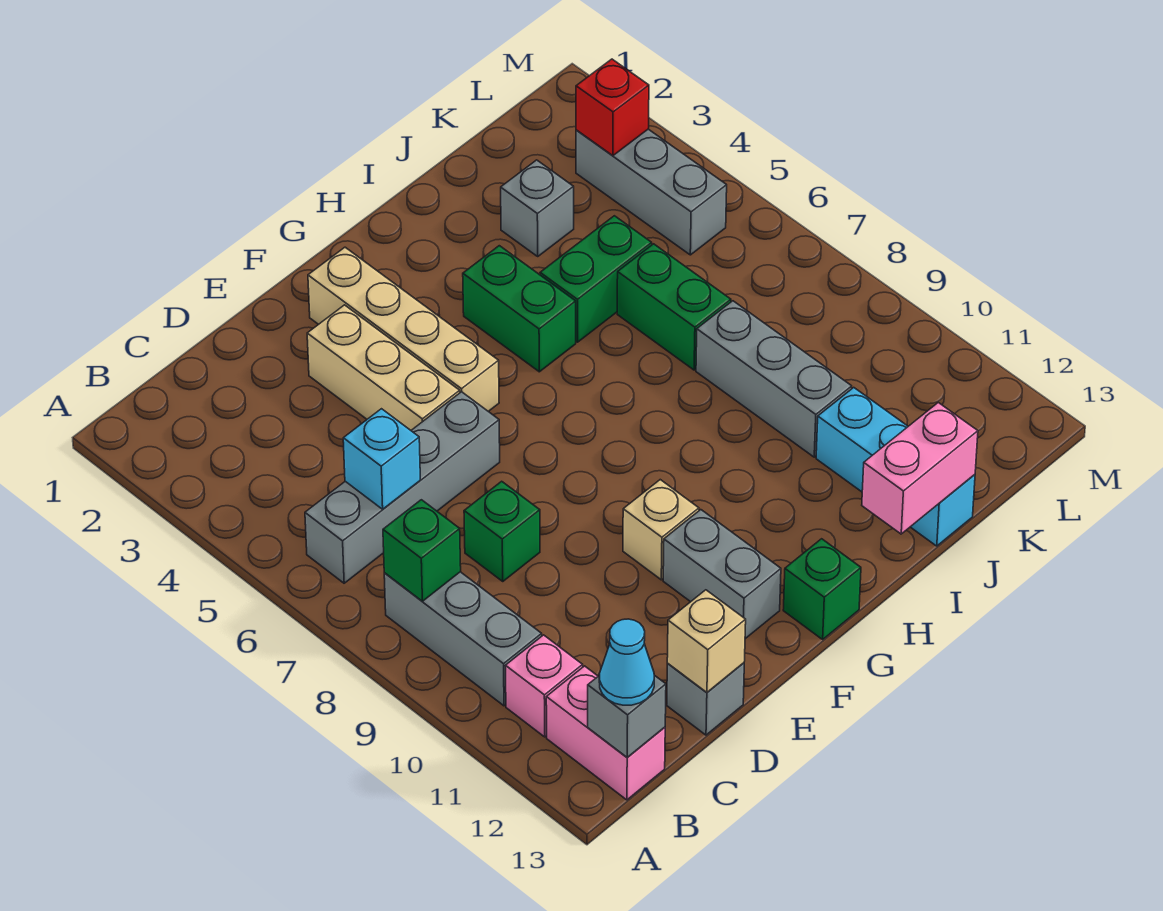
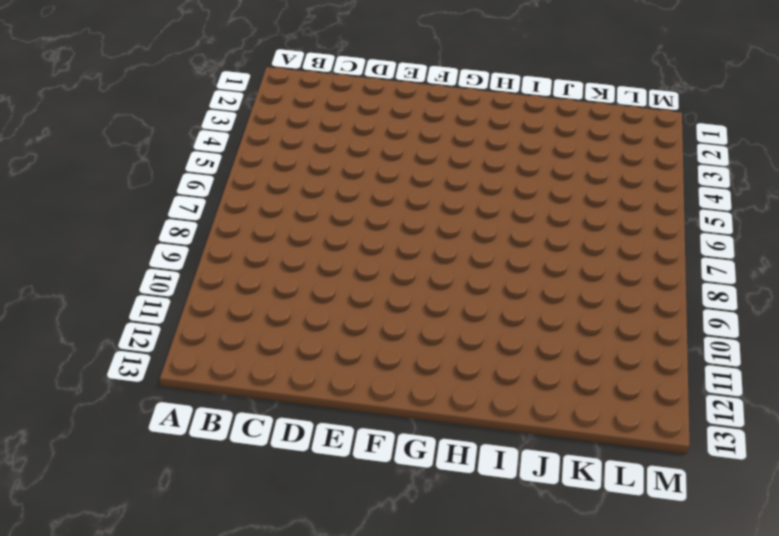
none -> grey brick B6:E6 level 1
none -> grey brick B8:B10 level 1
none -> pink brick B11 level 1

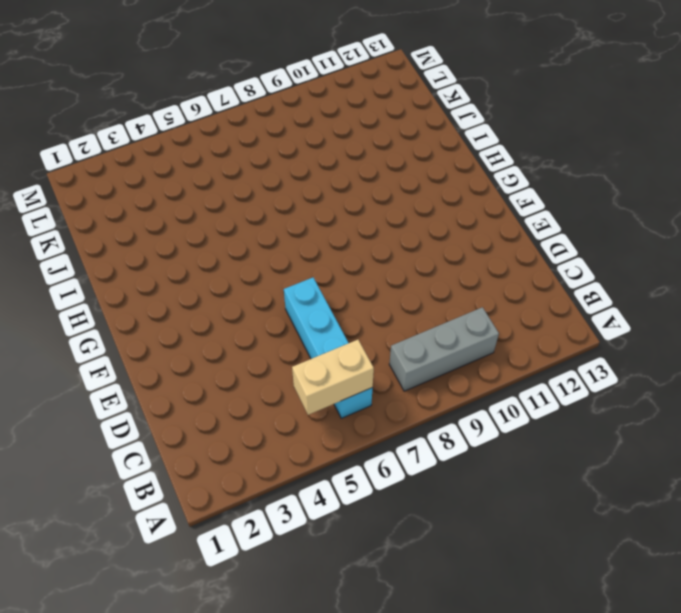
tan brick B5:B6 level 2 -> none
cyan brick B6:E6 level 1 -> grey brick B6:E6 level 1
none -> pink brick B11 level 1
none -> pink brick B12:B13 level 1
none -> green brick D8 level 1

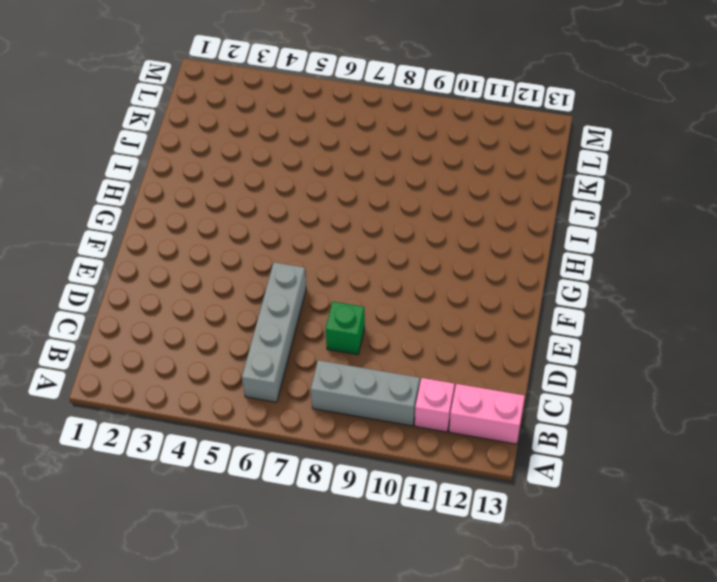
none -> grey brick D13 level 1
none -> tan brick E3:E5 level 1
none -> tan brick F2:F5 level 1

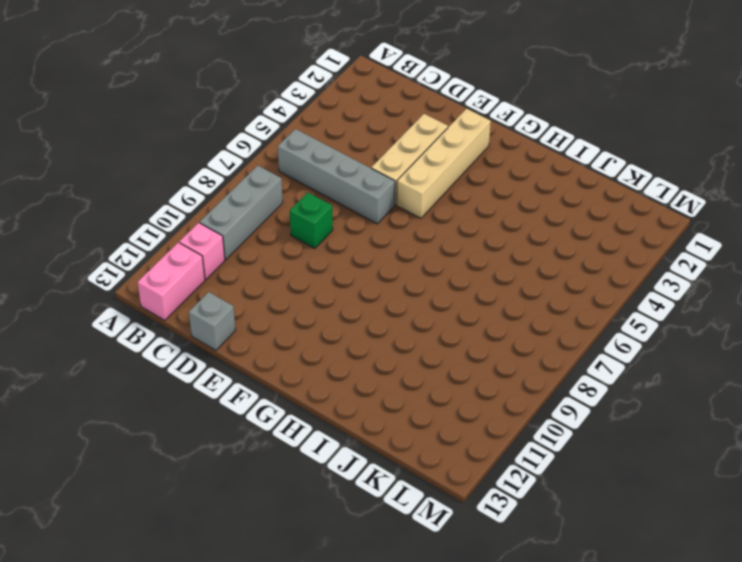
none -> tan brick F10 level 1
none -> grey brick F11:F12 level 1
none -> green brick G13 level 1

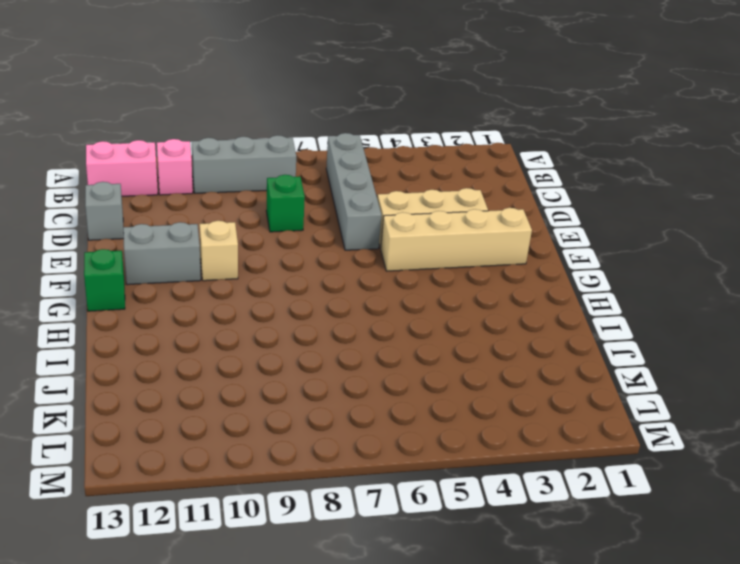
none -> green brick H4:H5 level 1
none -> green brick I5:J5 level 1
none -> grey brick J3 level 1

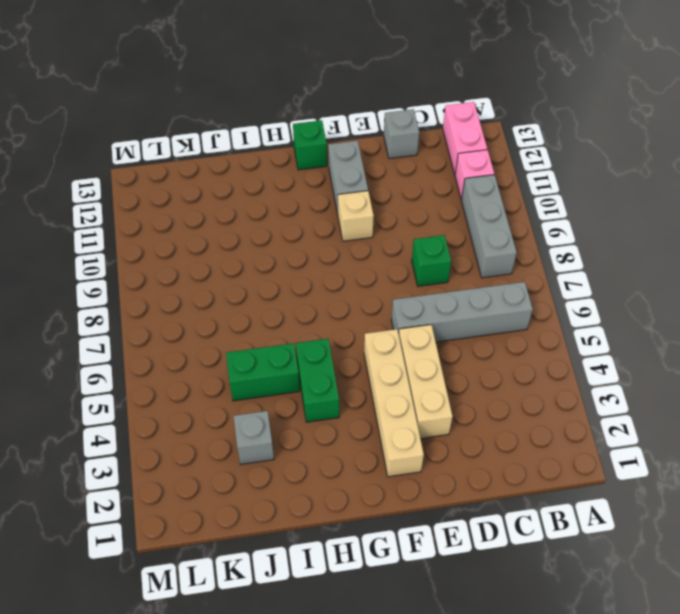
none -> green brick J6:J7 level 1
none -> grey brick J8:J10 level 1
none -> cyan brick J11:J13 level 1

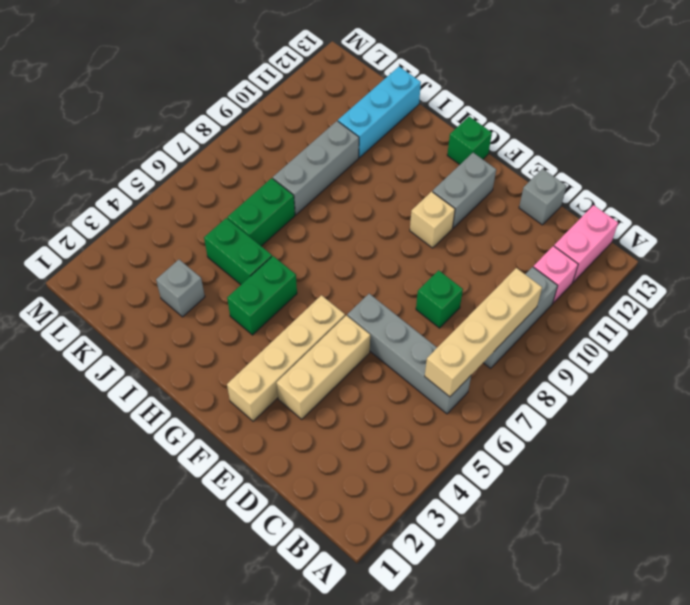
tan brick B6:B9 level 2 -> green brick B8 level 2
none -> grey brick L3:L5 level 1
none -> grey brick B13 level 2
none -> cyan brick C6 level 2

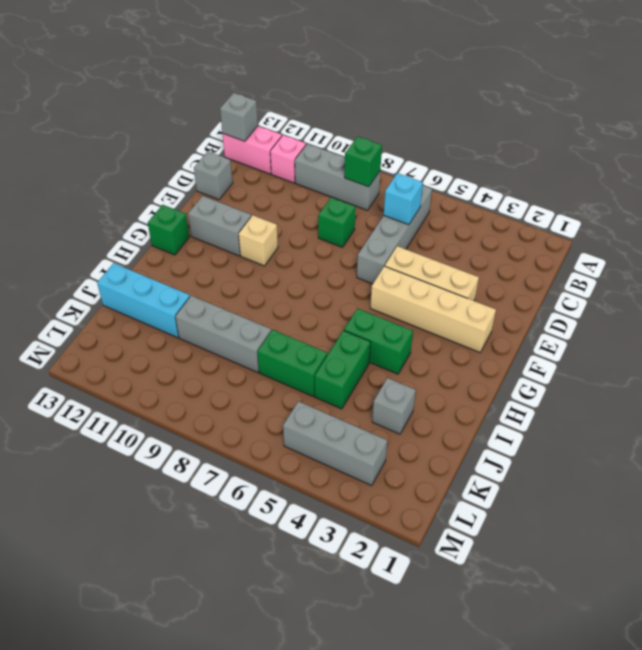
none -> tan brick D13 level 2
none -> pink brick I13:J13 level 2
none -> red brick L3 level 2

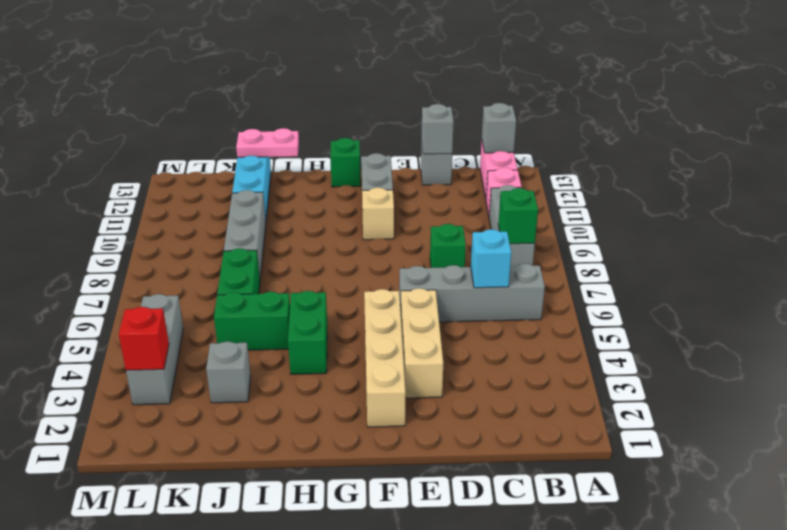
grey brick D13 level 2 -> tan brick D13 level 2
pink plate I13:J13 level 2 -> pink brick I13:J13 level 2
none -> cyan cone B13 level 3

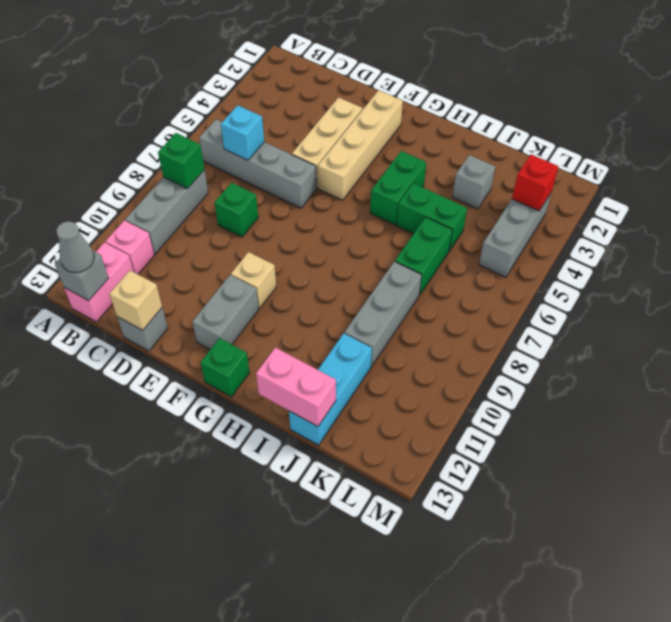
grey cone B13 level 3 -> cyan cone B13 level 3

